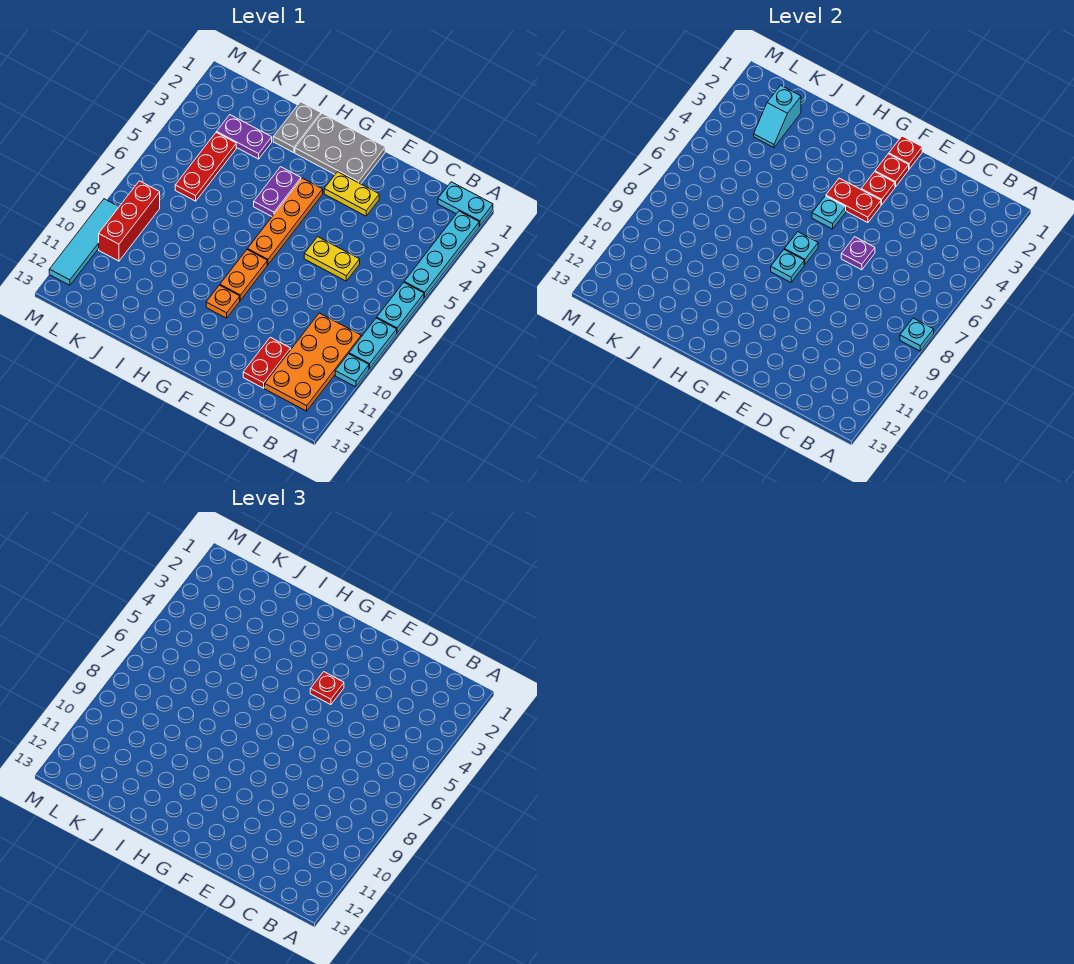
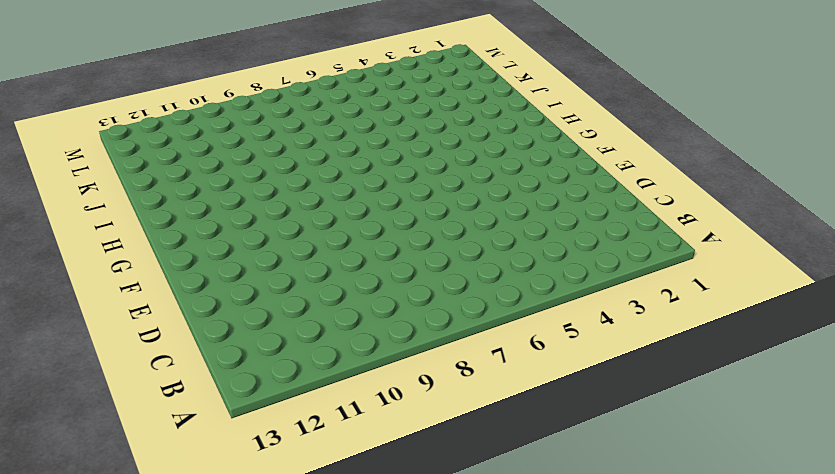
none -> cyan plate A1:B1 level 1
none -> cyan plate A2:A5 level 1
none -> cyan plate A6:A7 level 1
none -> cyan plate A8:A9 level 1

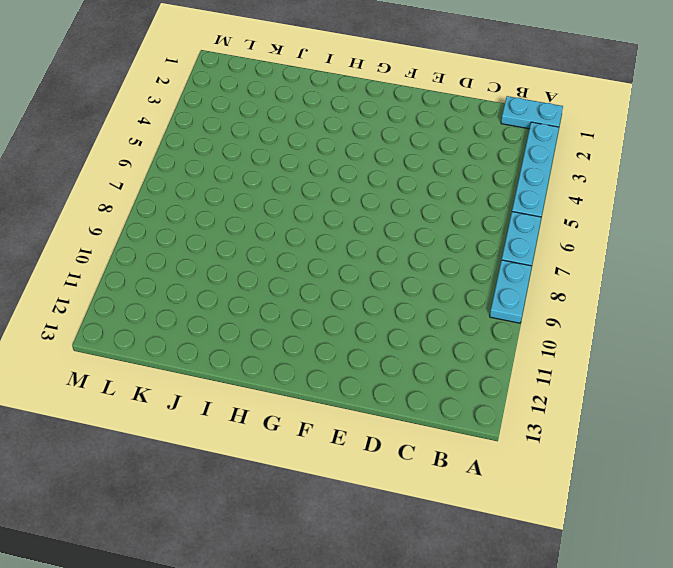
none -> cyan plate A10 level 1
none -> orange plate B9:C12 level 1
none -> yellow plate D6:E6 level 1
none -> red plate D11:D12 level 1

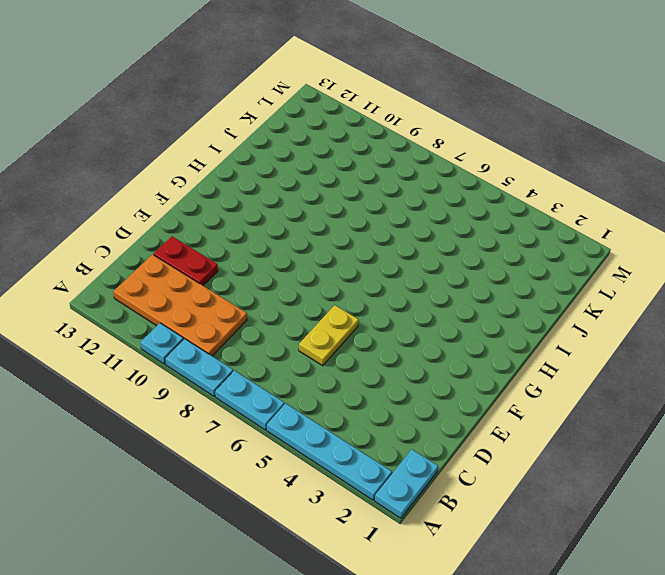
none -> yellow plate E3:F3 level 1
none -> grey plate F1:H2 level 1
none -> orange plate G4:G7 level 1
none -> orange plate G8:G9 level 1

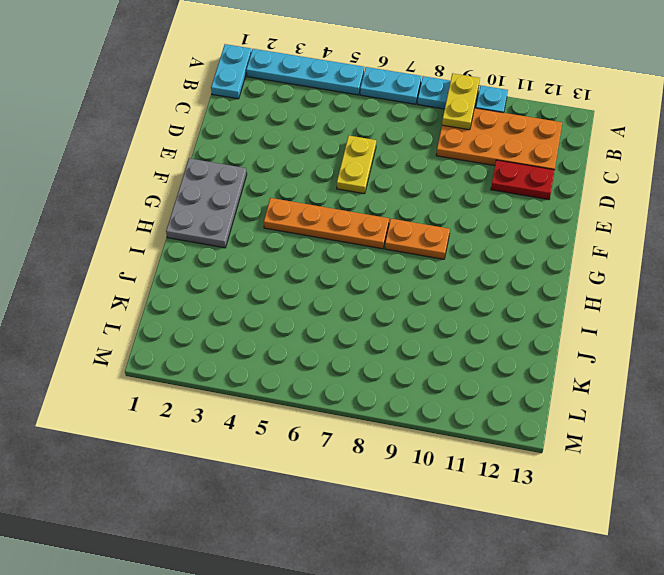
yellow plate A9:B9 level 2 -> yellow plate E3:F3 level 1
none -> orange plate G10 level 1
none -> purple plate H4:H5 level 1
none -> grey plate I1:I2 level 1
none -> purple plate J3:K3 level 1

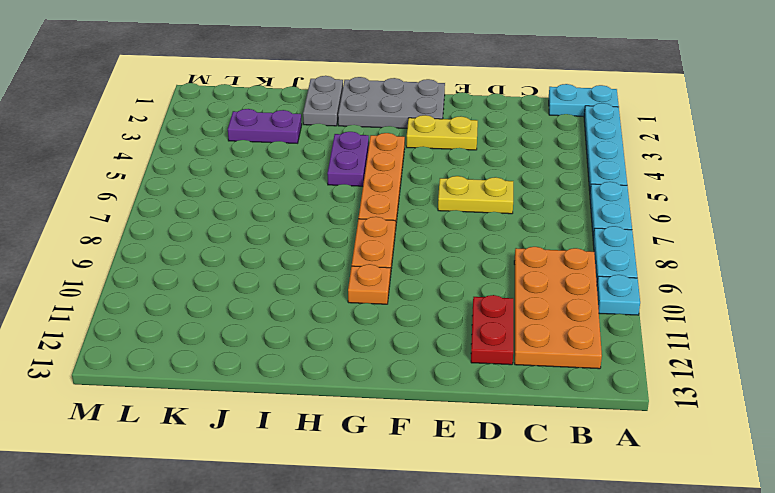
none -> red plate K4:K6 level 1
none -> red brick L8:L10 level 1
none -> cyan tile M9:M12 level 1
none -> cyan plate A8 level 2

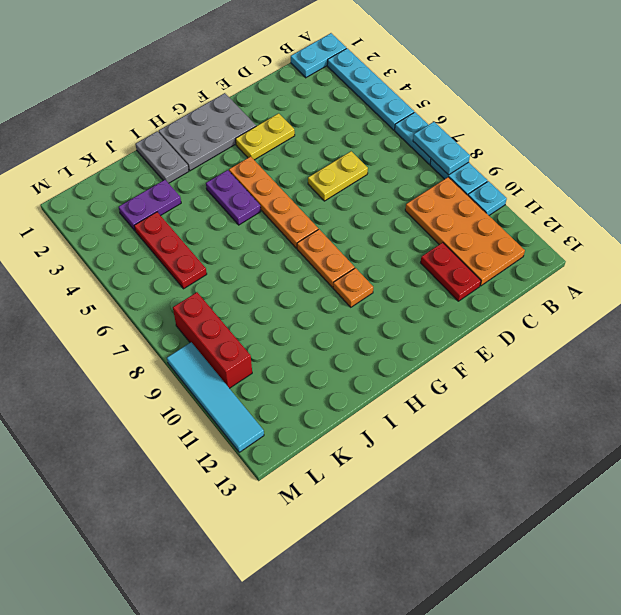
cyan plate A7:A8 level 2 -> cyan plate A8 level 2
none -> purple plate E6 level 2
none -> red plate F1 level 2
none -> red plate F2 level 2
none -> red plate F3 level 2

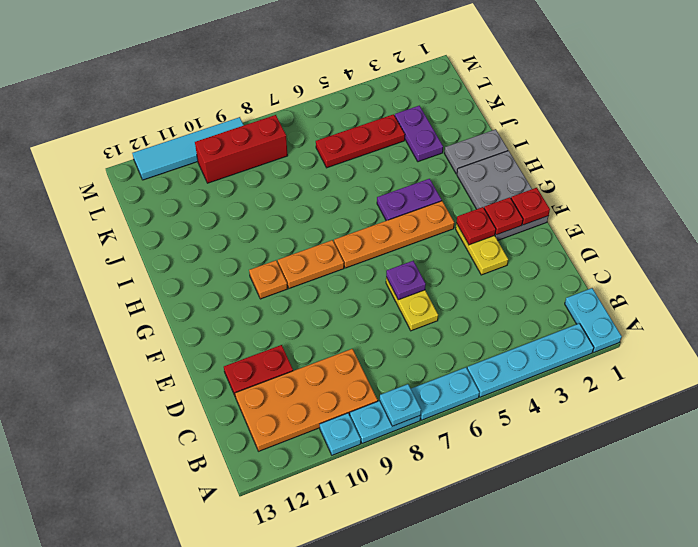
none -> red plate F4:G4 level 2
none -> cyan plate G5 level 2
none -> cyan plate G7 level 2
none -> cyan plate G8 level 2

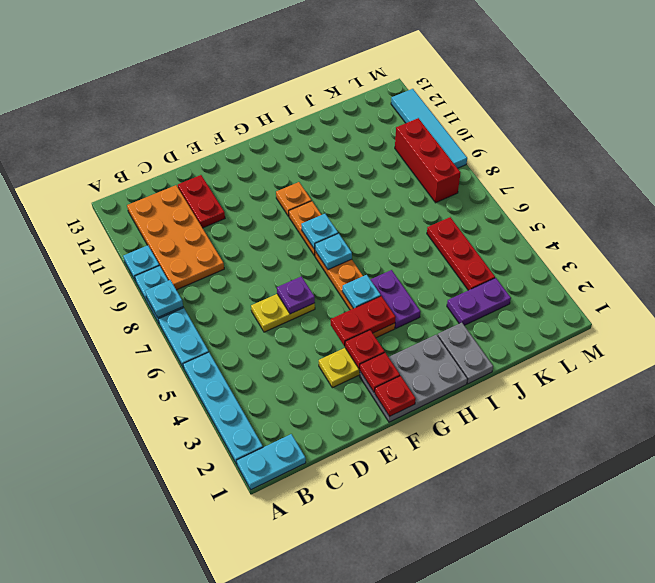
none -> cyan slope K2:K3 level 2 top 2
none -> red plate F4 level 3

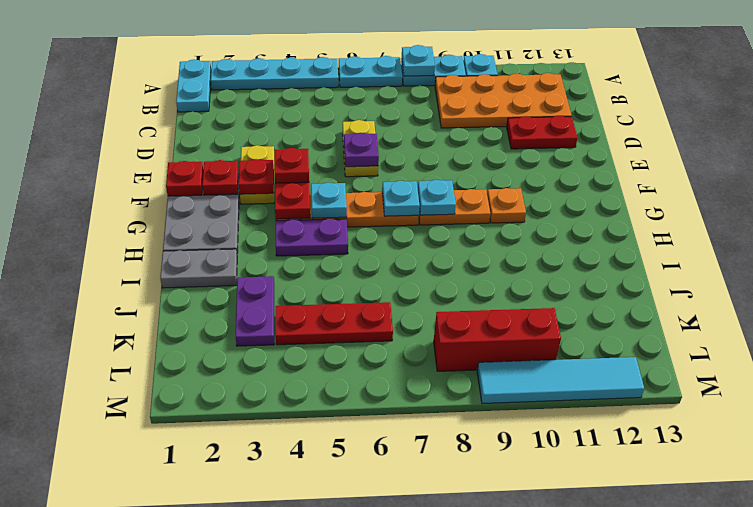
none -> cyan slope K2:K3 level 2 top 2

